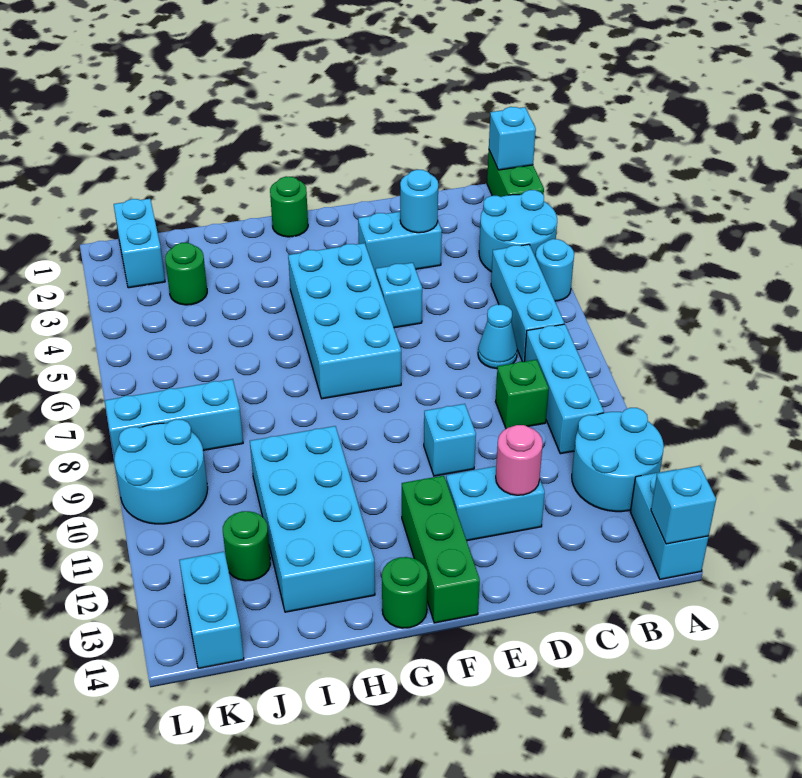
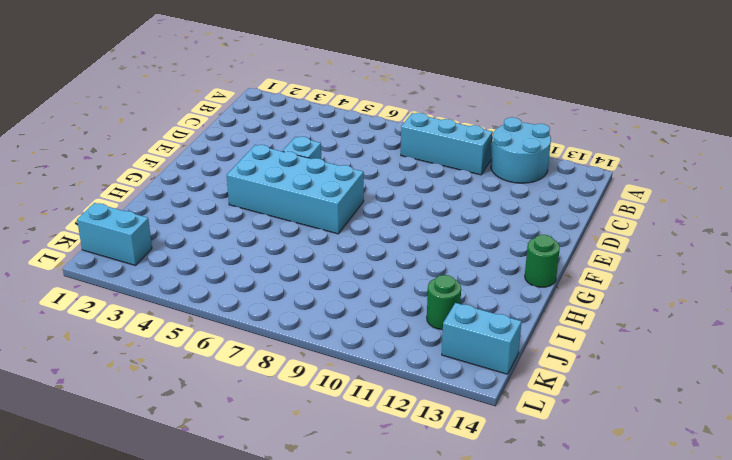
none -> green brick A1:A2 level 1
none -> cyan round brick A3:B4 level 1
none -> cyan round brick A5 level 1

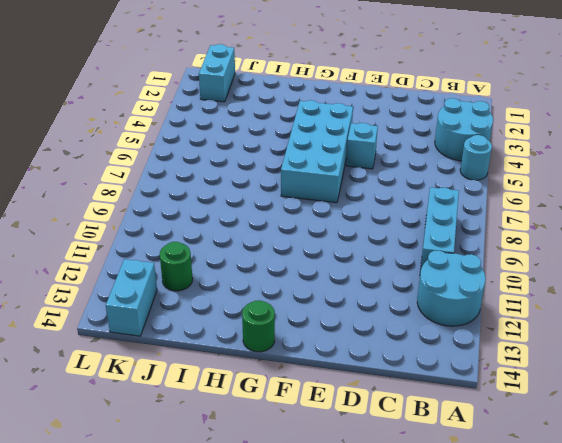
none -> green brick A1:A2 level 1
none -> cyan brick A13:A14 level 1
none -> cyan brick B5:B7 level 1

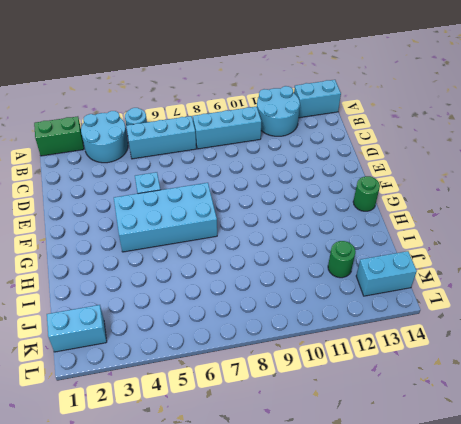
none -> cyan cone C7 level 1
none -> green brick C9 level 1
none -> cyan brick D3:E3 level 1

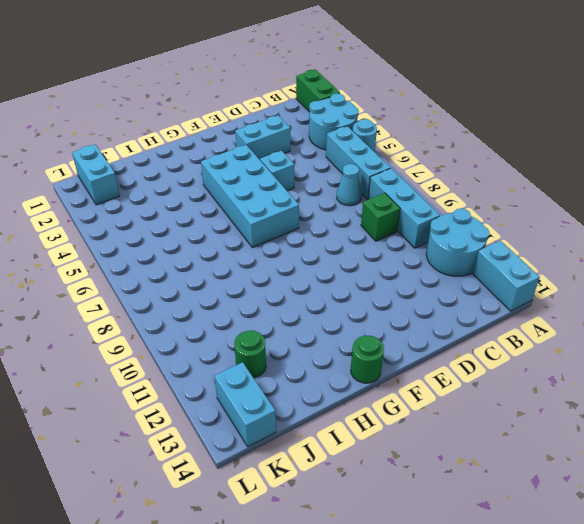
none -> cyan brick D12:E12 level 1
none -> cyan brick E10 level 1
none -> green brick F12:F14 level 1

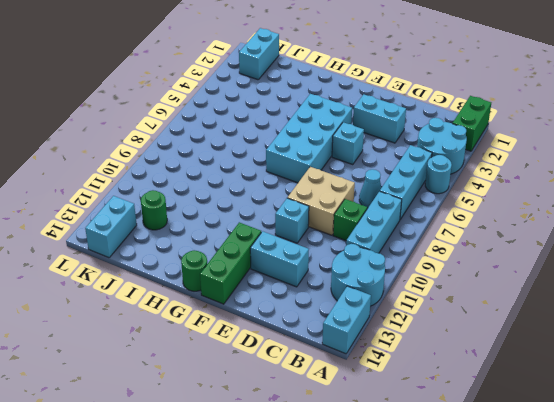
tan brick D8:E9 level 1 -> none
none -> green round brick G1 level 1
none -> cyan brick H10:I13 level 1
none -> green round brick J3 level 1

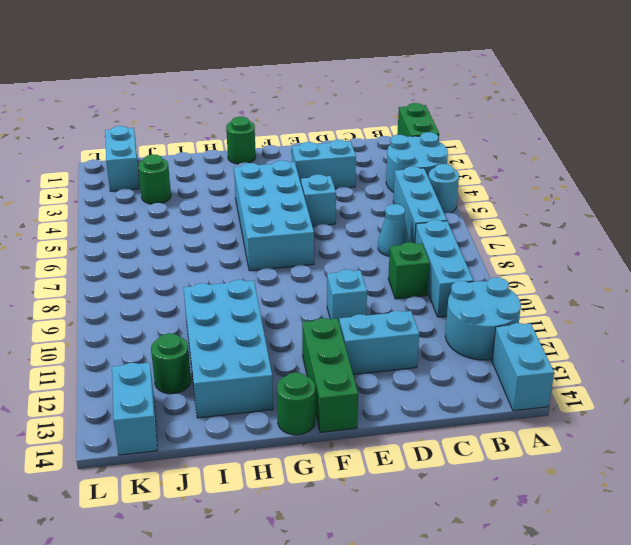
none -> cyan brick J8:L8 level 1
none -> cyan round brick K9:L10 level 1
none -> cyan brick A1 level 2

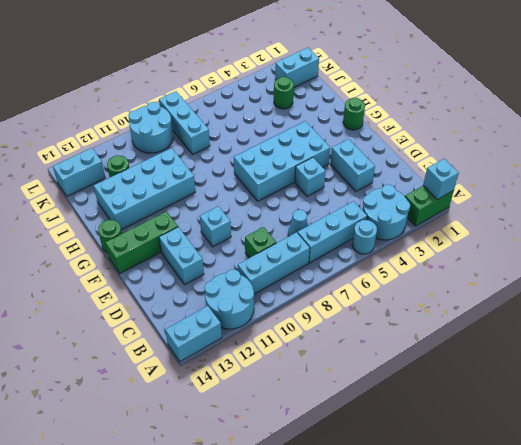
none -> cyan brick A14 level 2
none -> cyan round brick D3 level 2
none -> pink round brick D12 level 2

